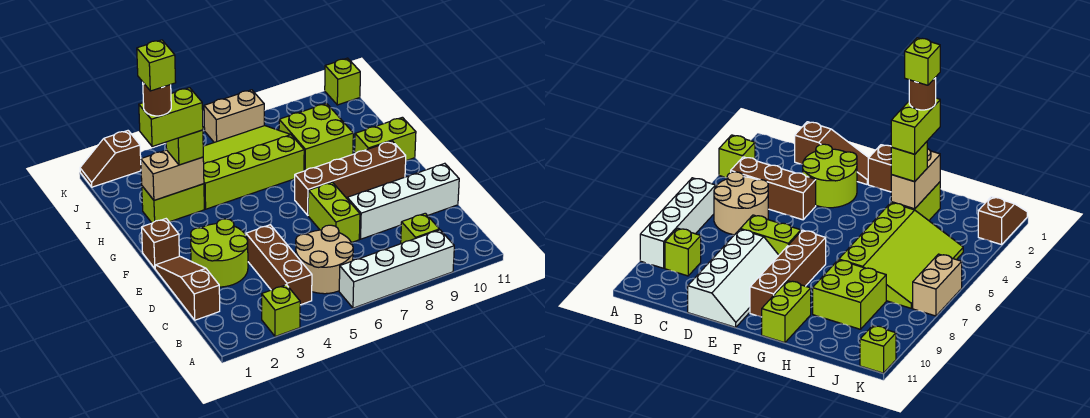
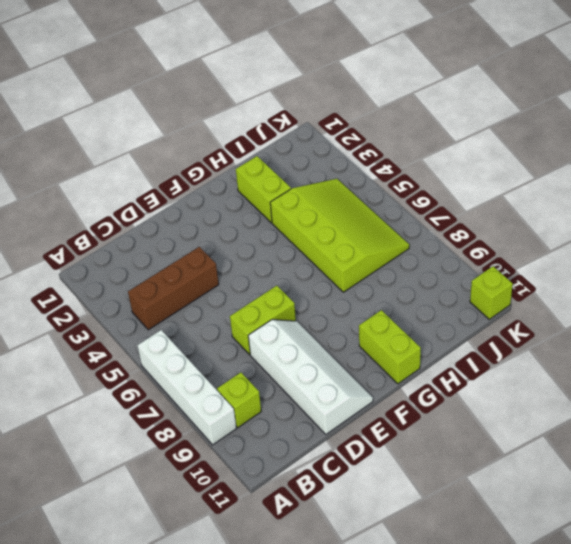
none -> lime brick A3 level 1
none -> tan round brick B5:C6 level 1
none -> brown slope C1:E1 level 1 top C

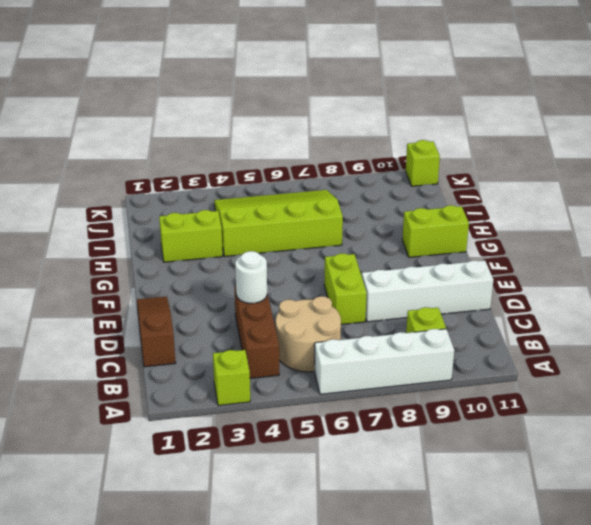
white round brick D4 level 2 -> none
none -> lime round brick D2:E3 level 1
none -> brown brick F1 level 1
none -> brown brick F7:F10 level 1

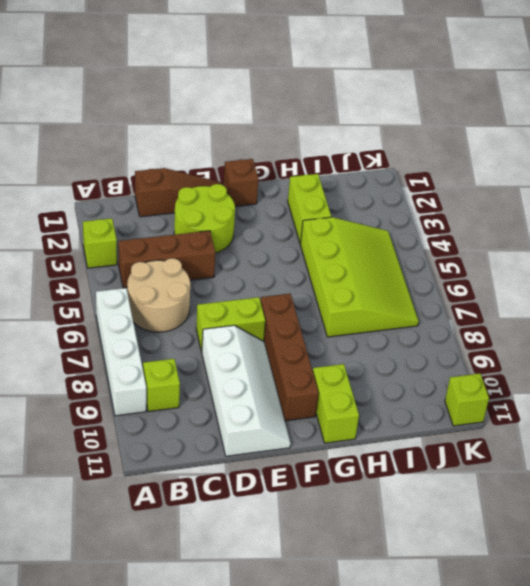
none -> lime brick H8:I9 level 1
none -> brown slope K1:K2 level 1 top 2
none -> tan brick K6:K7 level 1

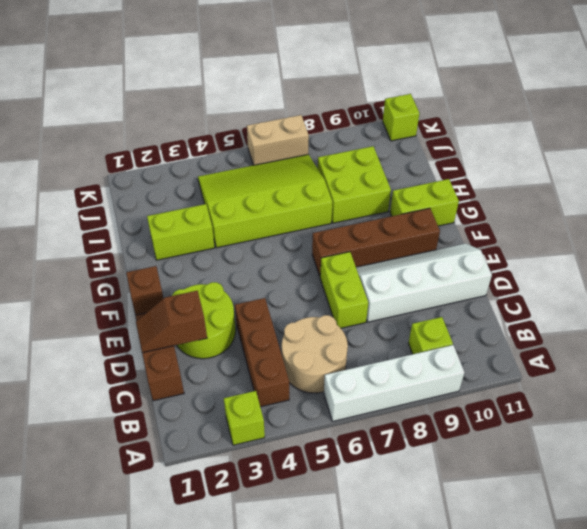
brown slope D1:D2 level 2 top 2 -> brown slope K1:K2 level 1 top 2
none -> tan brick H2:H3 level 2
none -> lime brick H3 level 3
none -> lime brick H2:H3 level 4

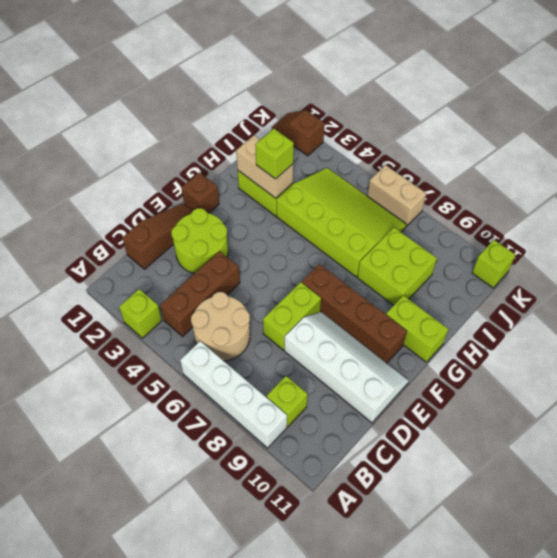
none -> lime brick H2:H3 level 4
none -> brown round brick H2 level 5
none -> lime brick H2 level 6

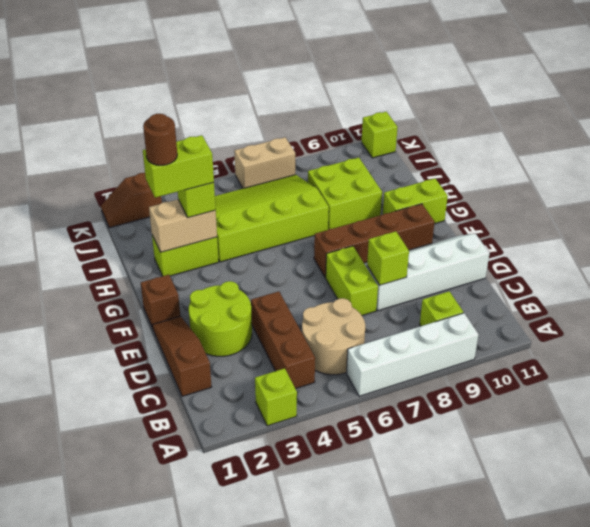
lime brick D8 level 2 -> lime brick H2 level 6

